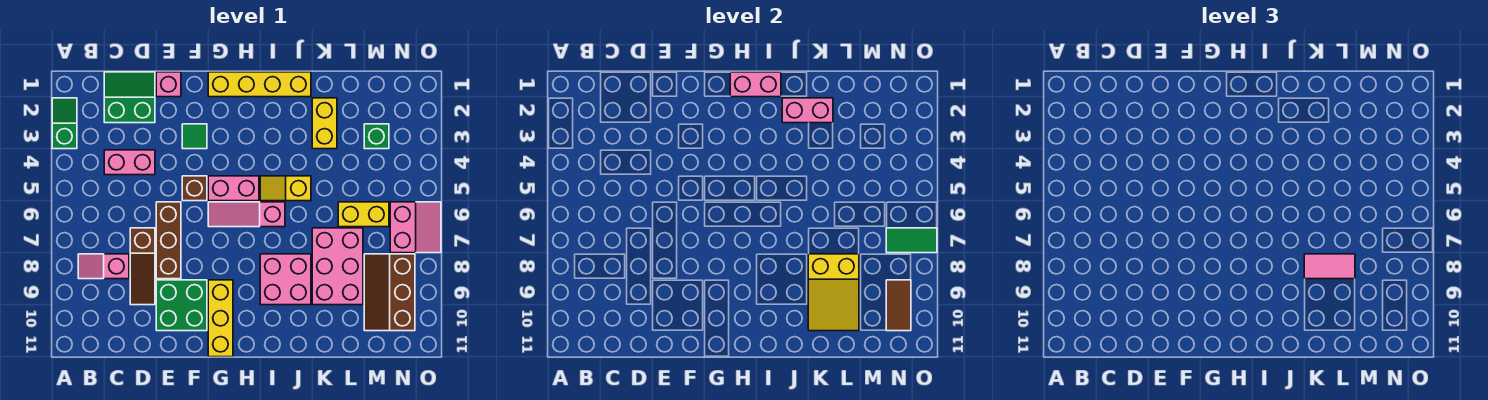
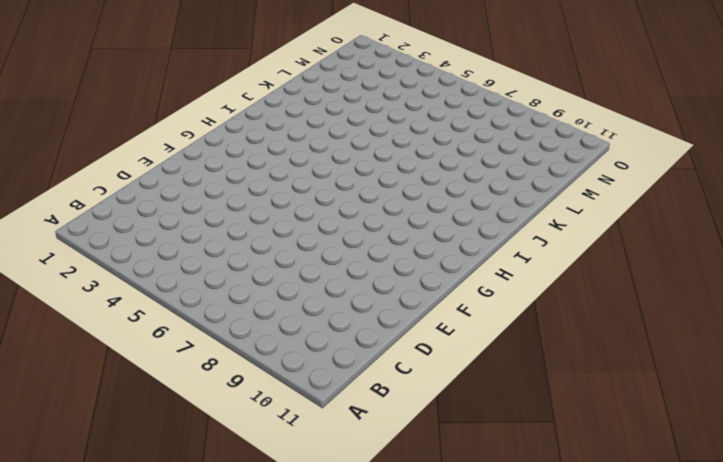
none -> green slope A2:A3 level 1 top 3
none -> pink slope B8:C8 level 1 top C
none -> green slope C1:D2 level 1 top 2

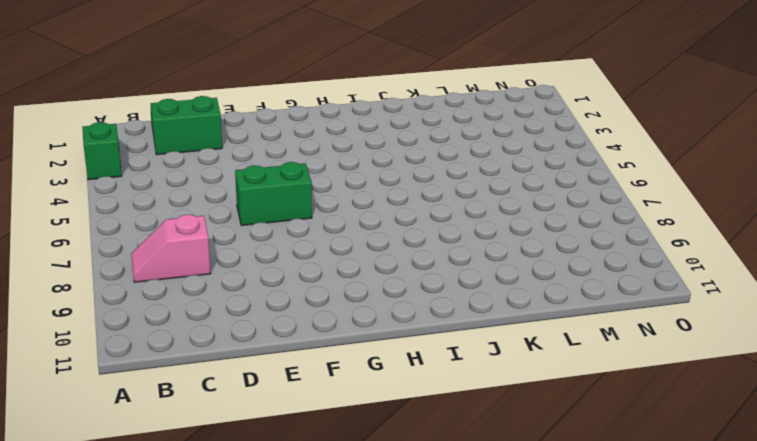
green brick E6:F6 level 1 -> brown brick E6:E8 level 1
none -> pink brick C4:D4 level 1
none -> brown slope D7:D9 level 1 top 7
none -> pink brick E1 level 1

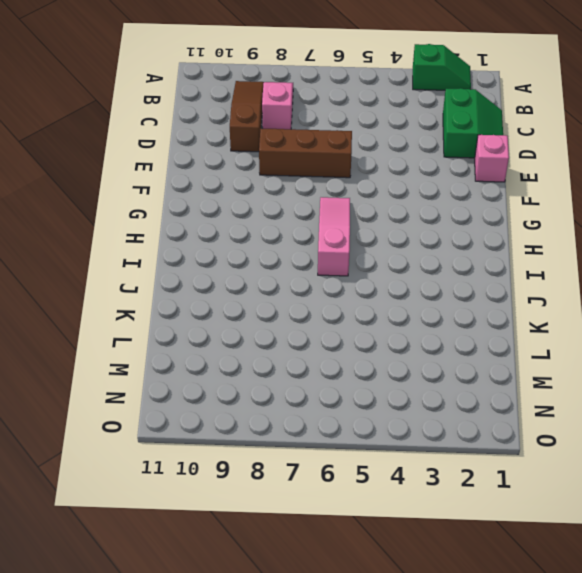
brown slope B9:D9 level 1 top D -> brown slope D7:D9 level 1 top 7
none -> pink brick C4:D4 level 1
none -> green brick E9:F10 level 1
none -> green tile F3 level 1

